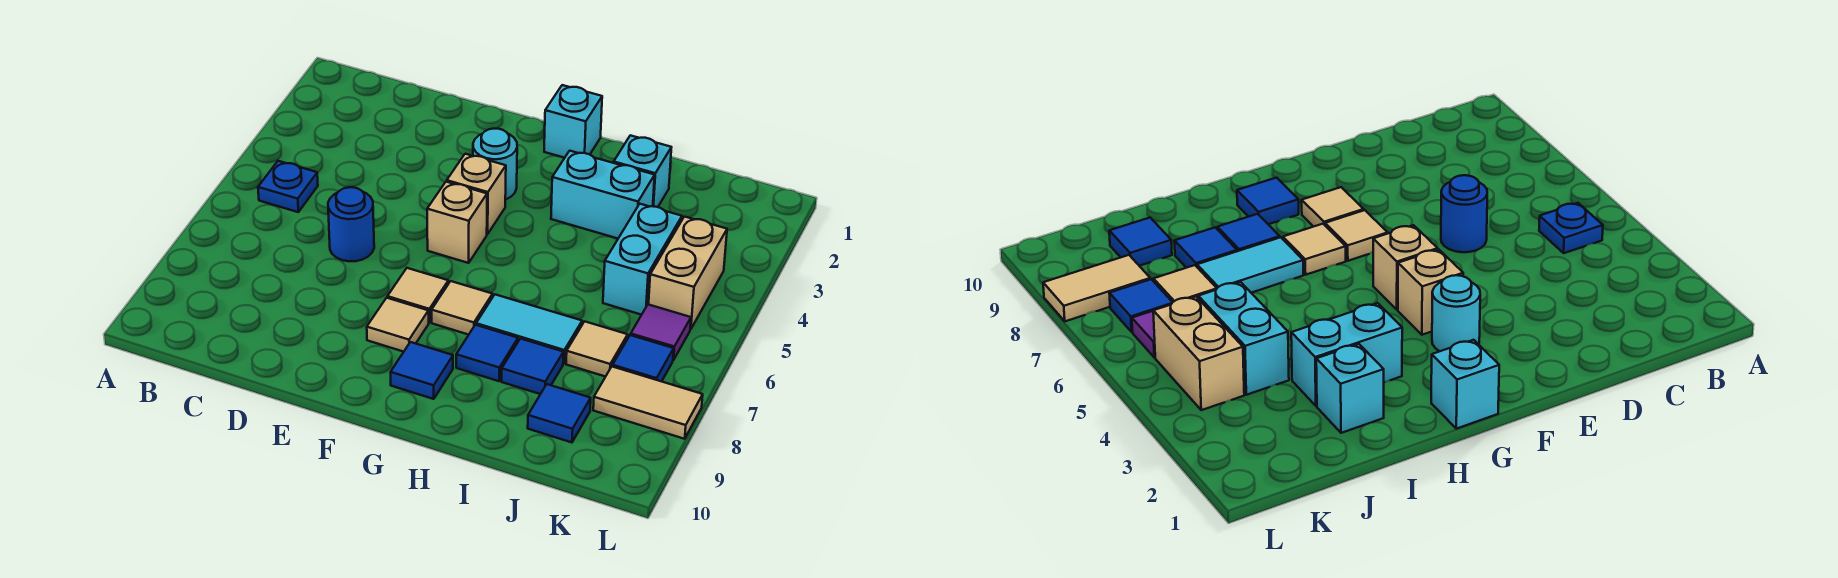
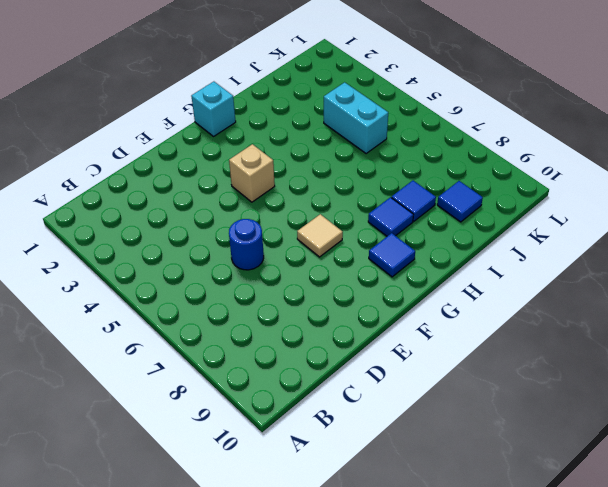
none -> blue plate B5 level 1
none -> cyan round brick F3 level 1
none -> tan brick F5 level 1

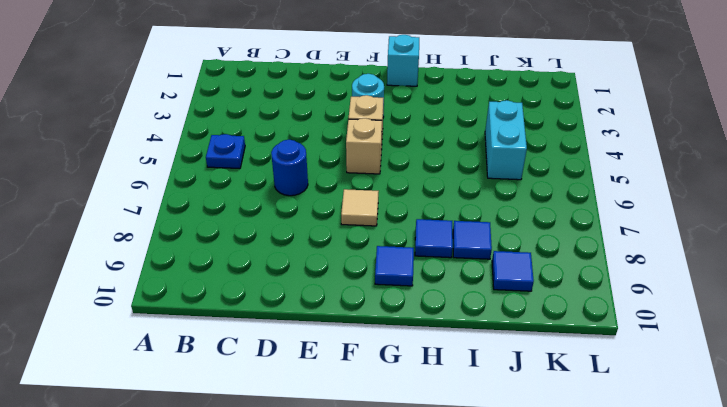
none -> tan tile F8 level 1
none -> tan tile G7 level 1
none -> cyan brick H3:I3 level 1

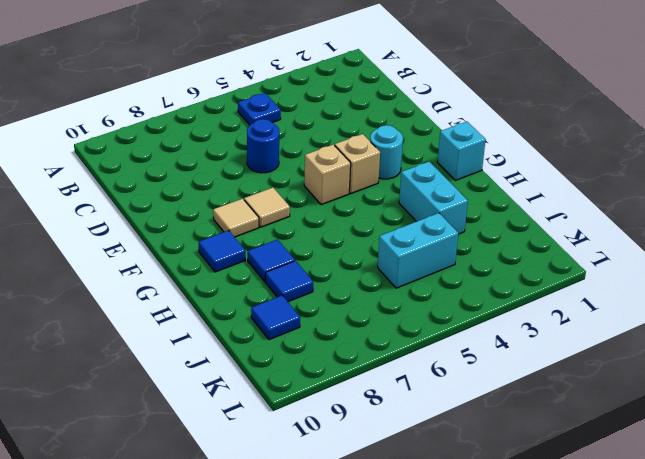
none -> tan tile G7 level 1
none -> cyan tile H7:I7 level 1
none -> cyan brick I2 level 1

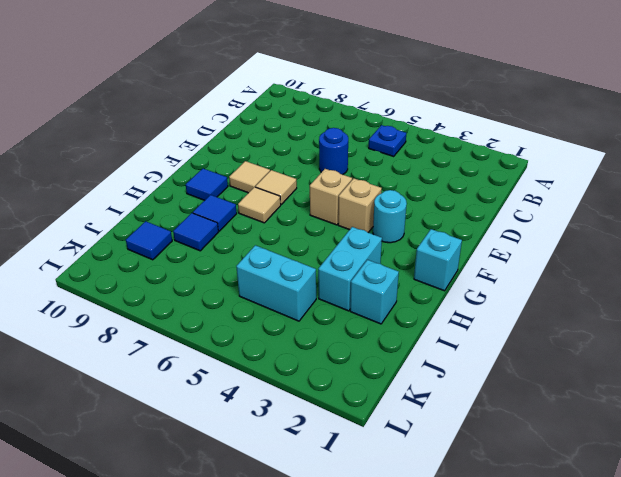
none -> cyan tile H7:I7 level 1
none -> tan tile J7 level 1
none -> tan brick K4:K5 level 1

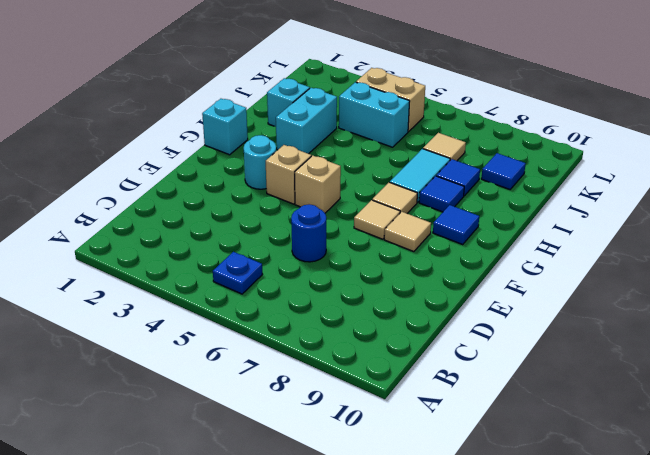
none -> purple tile K6 level 1
none -> blue tile K7 level 1
none -> tan tile K8:L8 level 1

